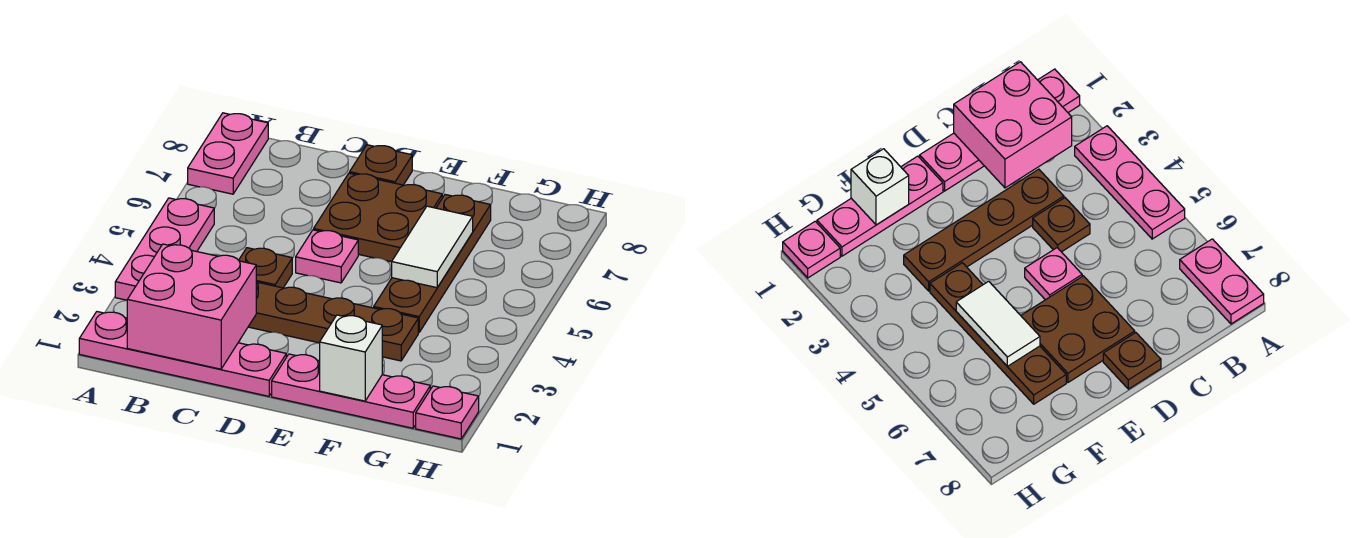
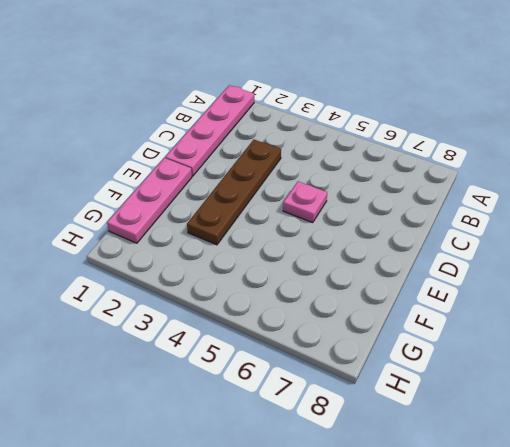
none -> pink plate A3:A5 level 1
none -> pink plate A7:A8 level 1
none -> brown plate C4 level 1

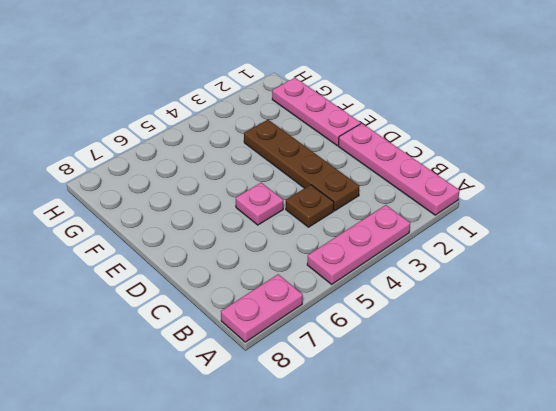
none -> brown plate D6:E7 level 1
none -> brown plate D8 level 1
none -> brown plate F4:F7 level 1

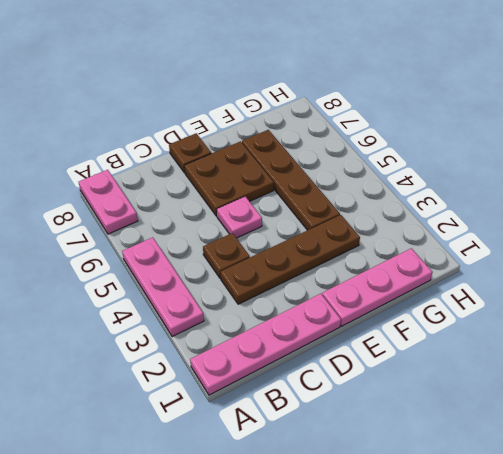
none -> pink plate H1 level 1
none -> pink brick B1:C2 level 2
none -> white brick F1 level 2

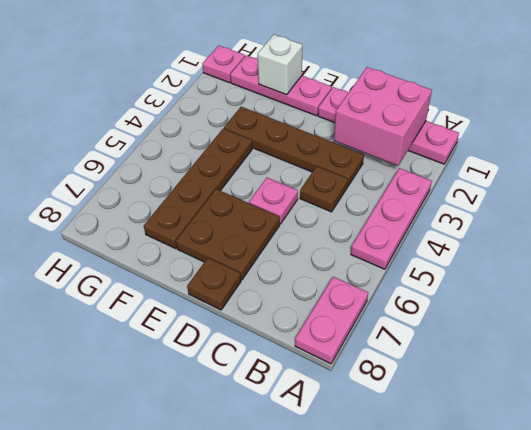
none -> white tile F5:F6 level 2

